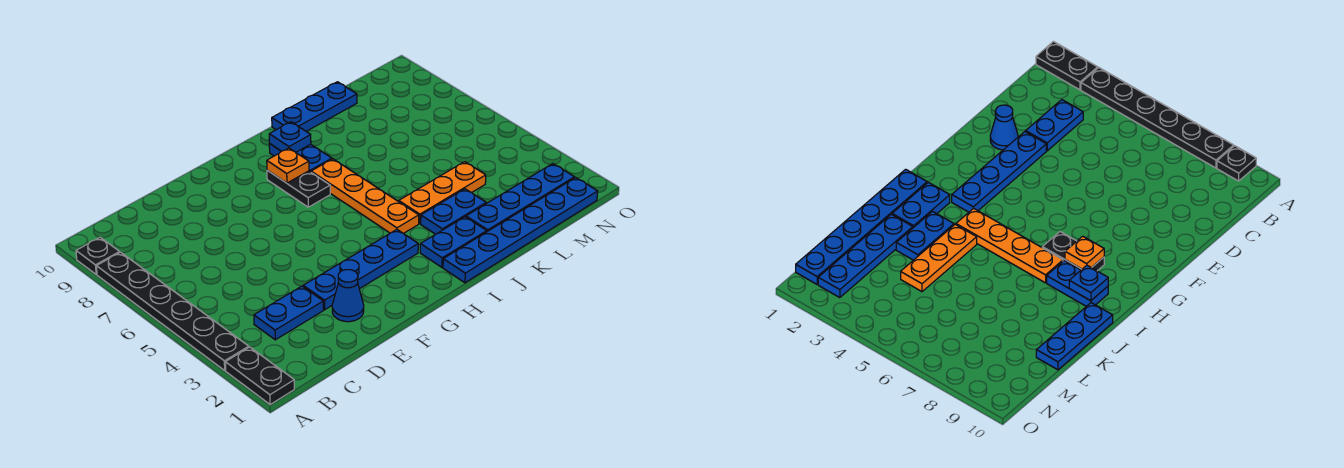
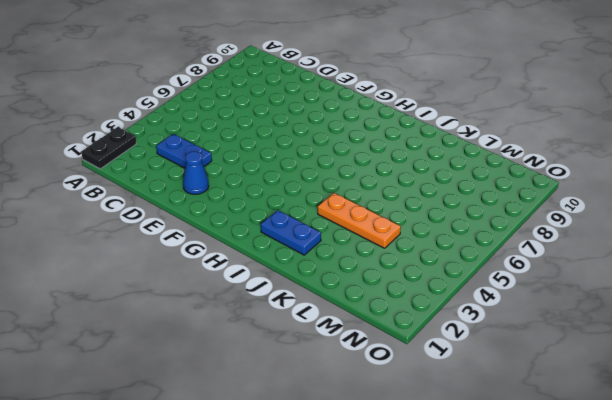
none -> black plate A3:A8 level 1
none -> black plate A9 level 1
none -> blue plate E3:H3 level 1

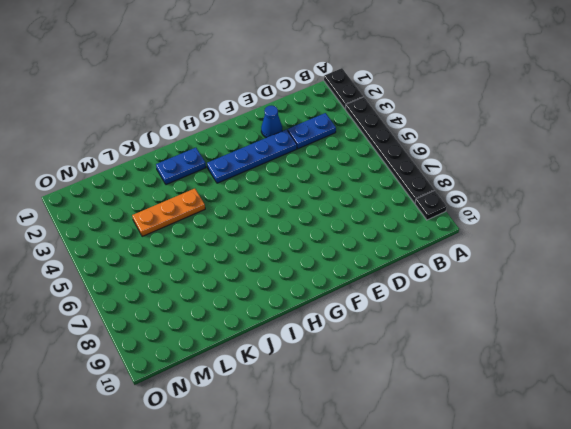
none -> black plate H7:H8 level 1
none -> blue plate I1:N1 level 1
none -> orange plate I4:I7 level 1

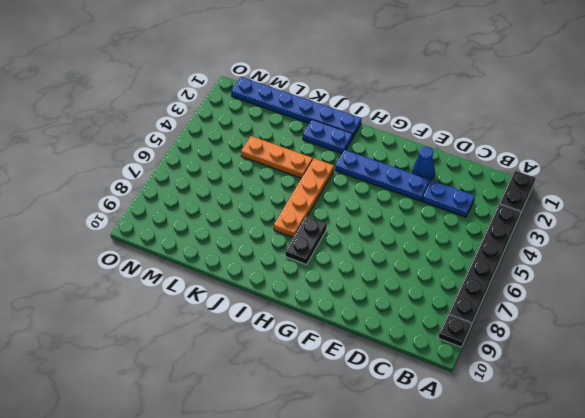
none -> blue plate I8:I9 level 1
none -> blue plate J3:K3 level 1
none -> blue plate J10:L10 level 1

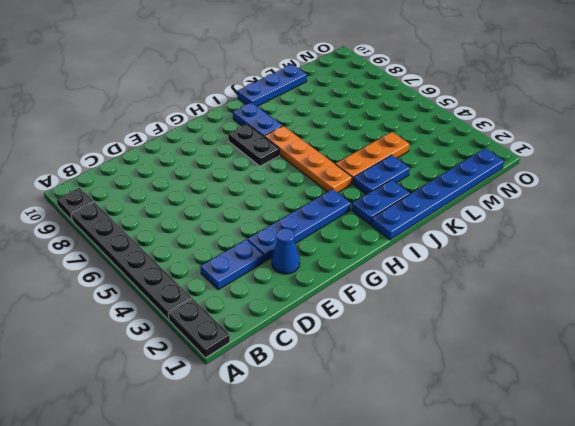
none -> blue plate K2:N2 level 1
none -> orange plate H8 level 2
none -> blue plate I9 level 2

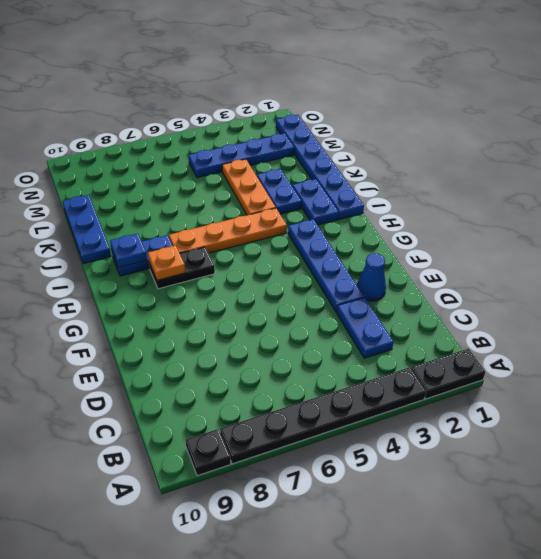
blue plate M2:M5 level 1 -> blue plate K2:N2 level 1

